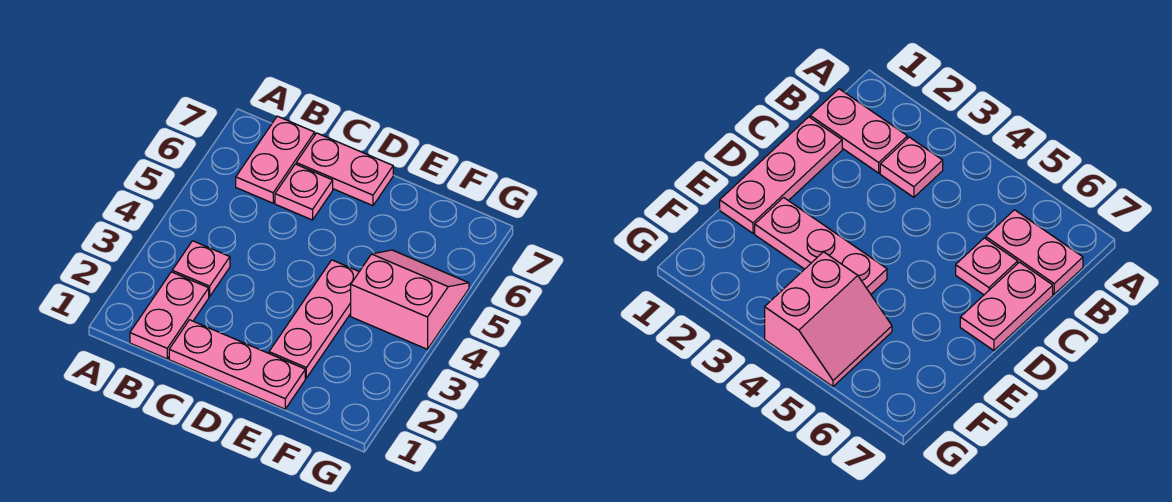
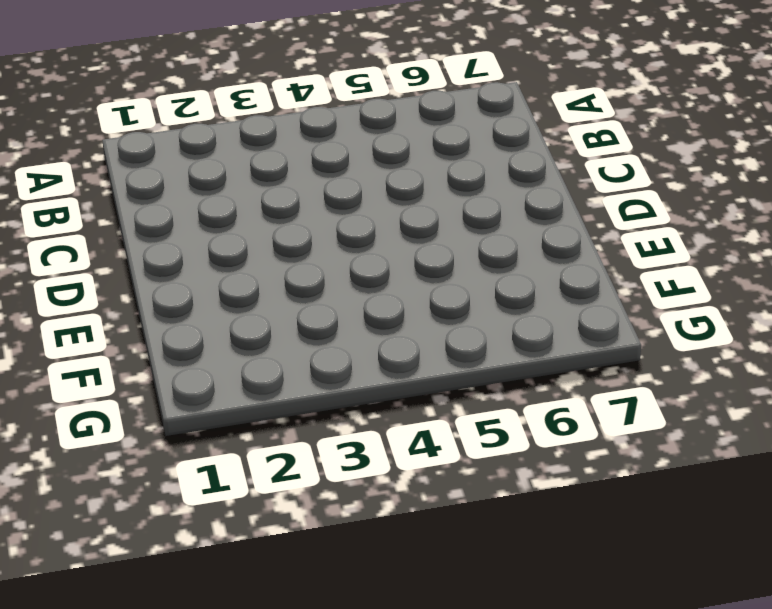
none -> pink plate B1:B2 level 1
none -> pink plate B3 level 1

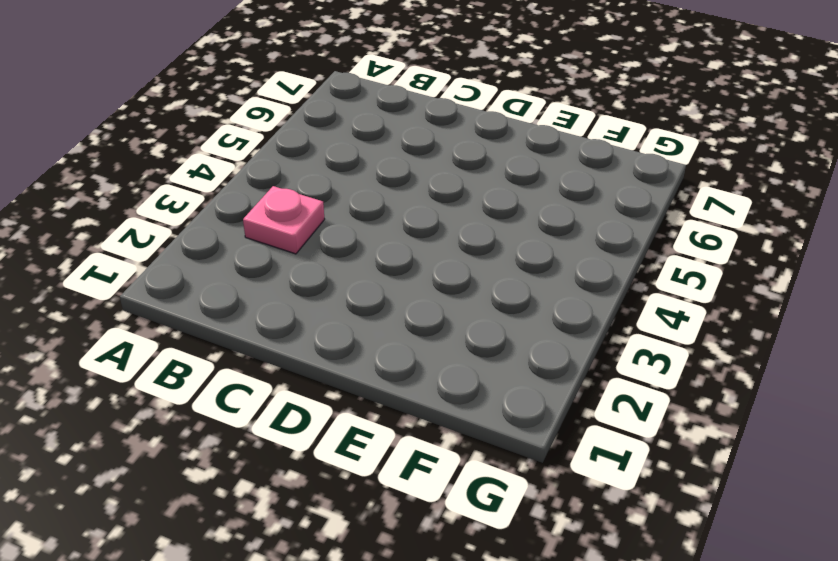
none -> pink plate B1:B2 level 1
none -> pink plate B6:B7 level 1

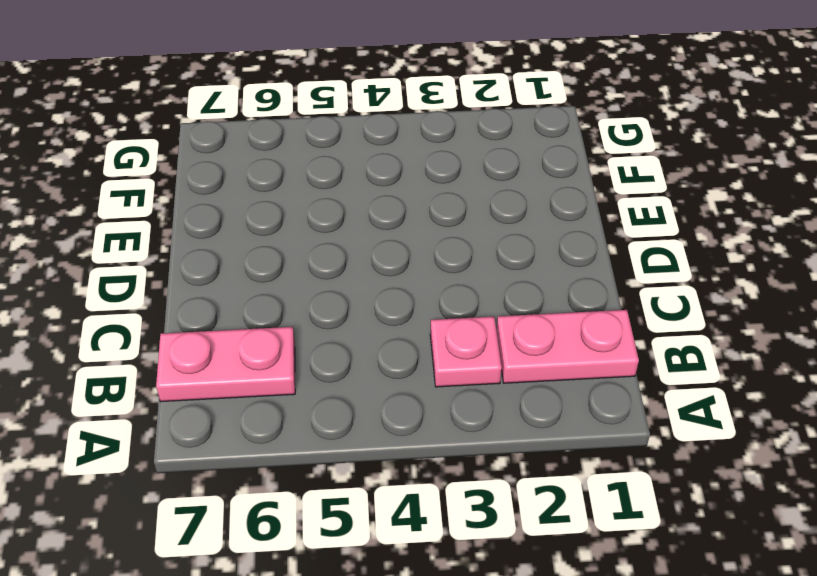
none -> pink plate C1:E1 level 1
none -> pink plate C6 level 1

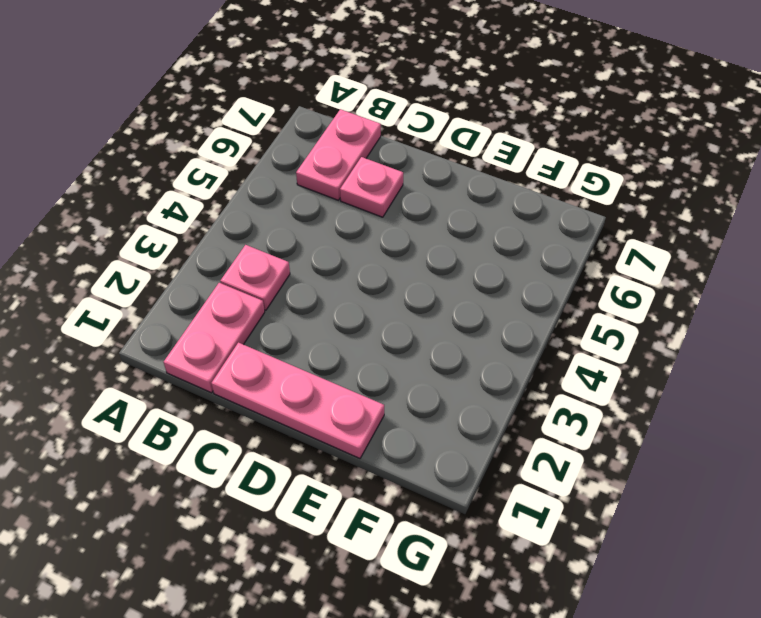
none -> pink plate C7:D7 level 1
none -> pink plate E2:E4 level 1

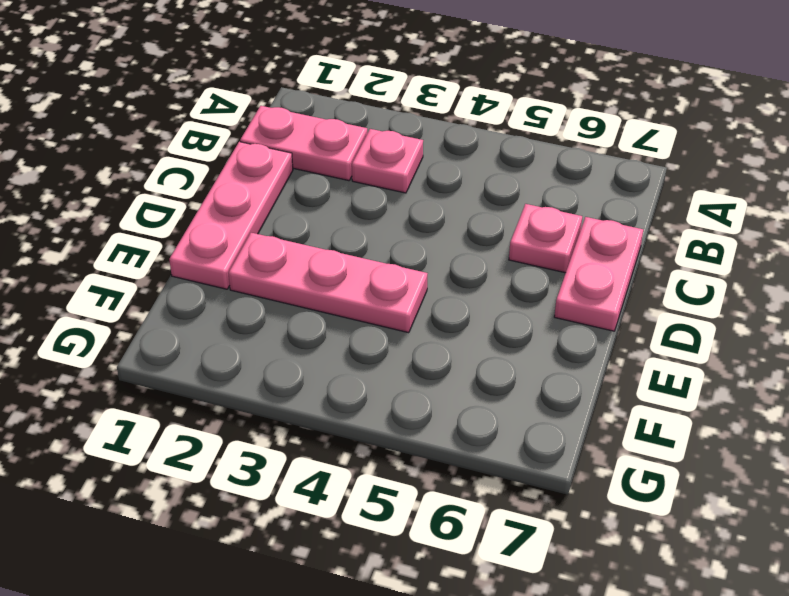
none -> pink plate B6:B7 level 1
none -> pink slope F4:G5 level 1 top 4

